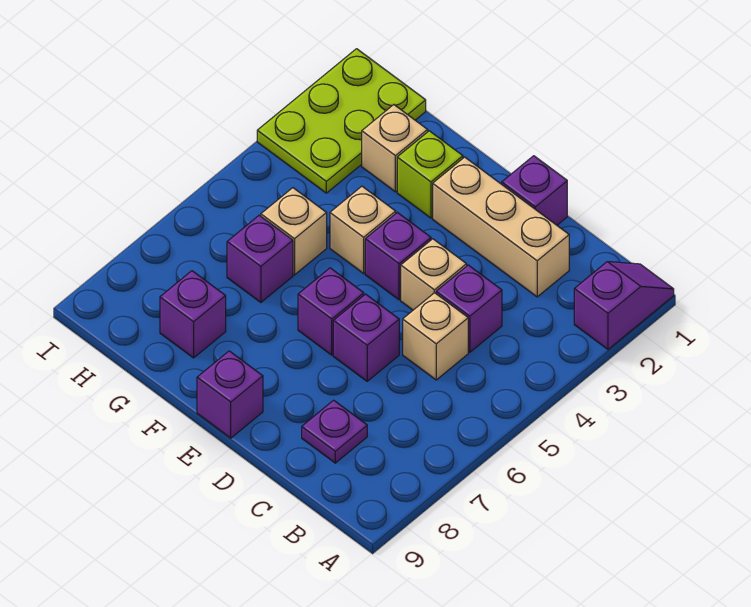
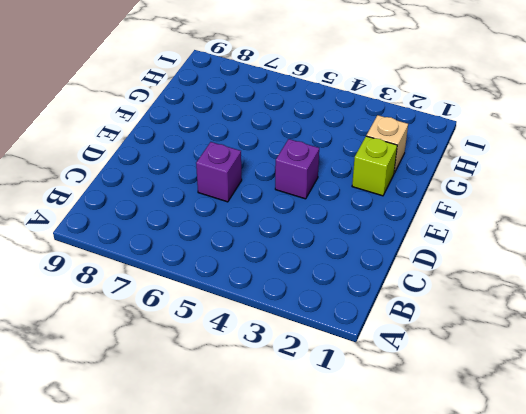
none -> purple slope A1:A2 level 1 top 2
none -> tan brick C2:E2 level 1
none -> purple brick C4 level 1

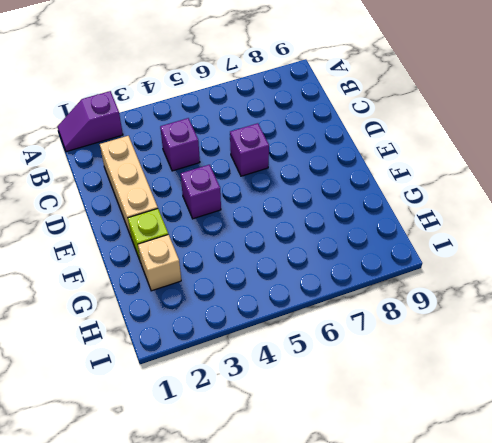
none -> tan brick C5 level 1
none -> purple plate C8 level 1
none -> purple brick D1 level 1

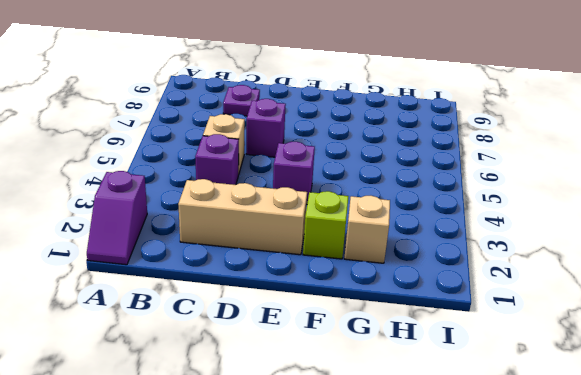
none -> purple brick D1 level 1
none -> tan brick D4 level 1
none -> purple brick E6 level 1

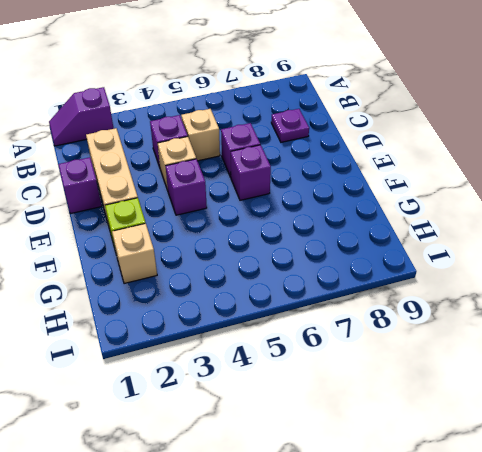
none -> purple brick E9 level 1
none -> tan brick F4 level 1
none -> tan brick G5 level 1

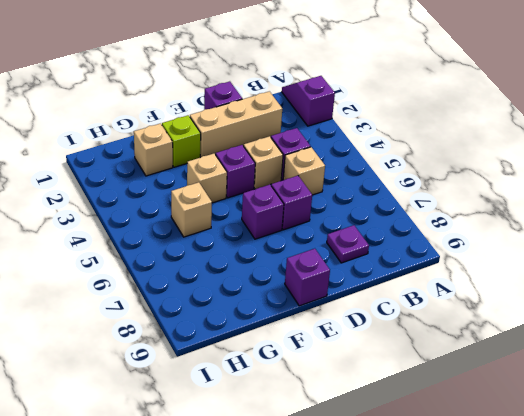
none -> purple brick G6 level 1
none -> purple brick G8 level 1
none -> lime plate H1:I3 level 1

